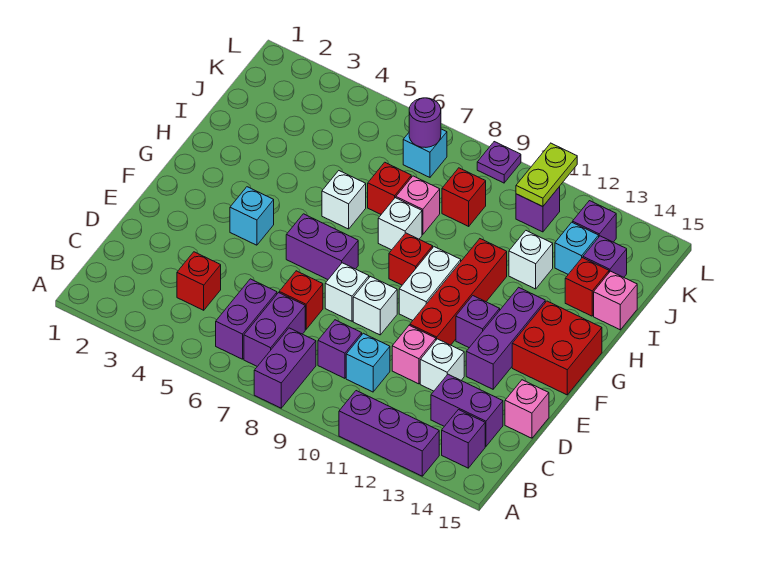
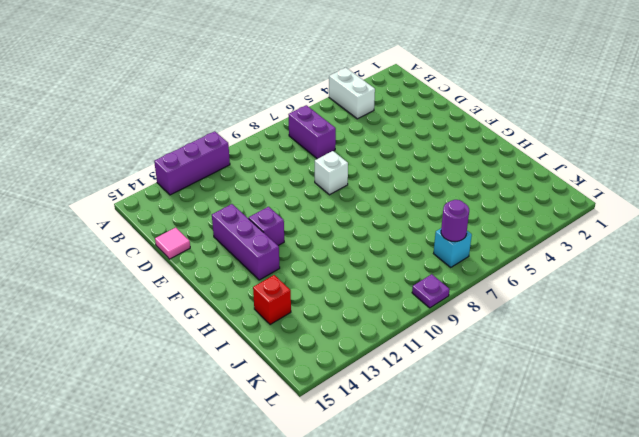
white brick A4:B4 level 1 -> white brick F10:G10 level 1
pink tile D15 level 1 -> pink brick D15 level 1
none -> purple brick A8:B8 level 1
none -> purple brick B6:C6 level 1
none -> purple brick B14 level 1
none -> red brick C4 level 1

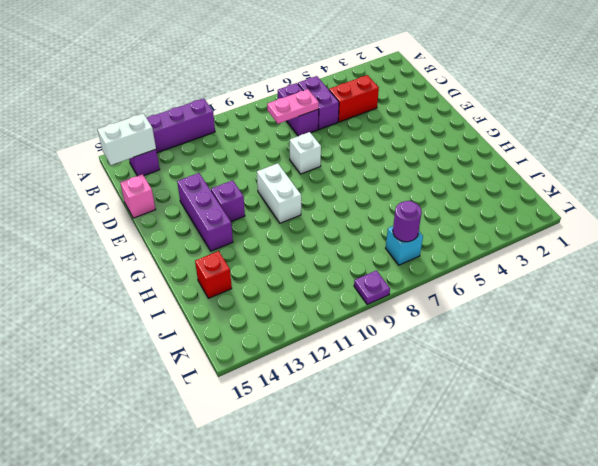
white brick B14:B15 level 2 -> none
red brick C4:C5 level 1 -> red brick C4 level 1
pink plate C7:C8 level 2 -> none
none -> purple brick A8:B8 level 1
none -> purple brick C9 level 1
none -> cyan brick C10 level 1
none -> purple brick C13:C14 level 1

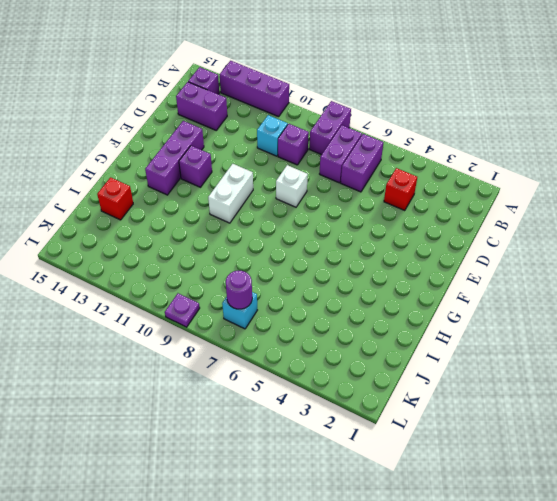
none -> red brick D7 level 1
none -> pink brick D11 level 1
none -> white brick D12 level 1
none -> pink brick D15 level 1

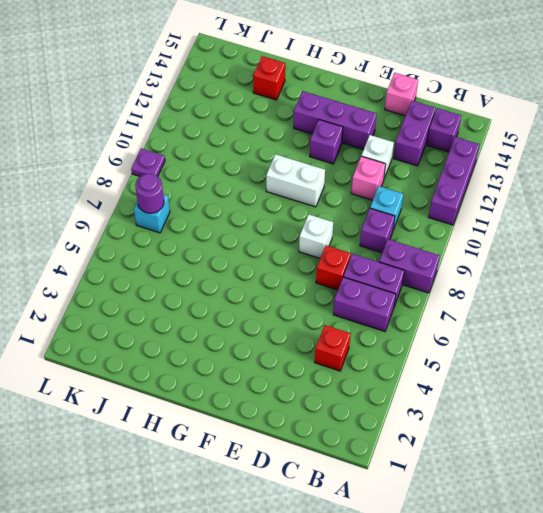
none -> white brick E9 level 1
none -> red brick E11:H11 level 1
none -> cyan brick F4 level 1
none -> purple brick F6:F7 level 1

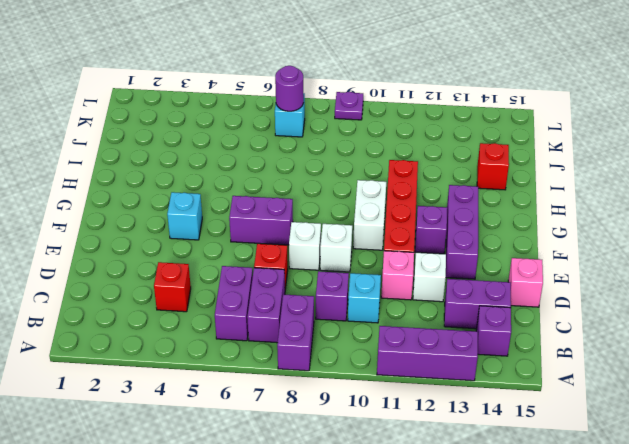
none -> red brick F14:G15 level 1
none -> red brick G9 level 1
none -> white brick H6 level 1
none -> white brick H8 level 1

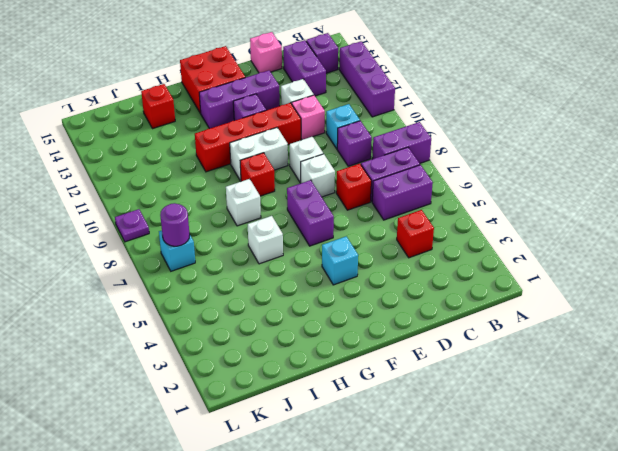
none -> red brick I7 level 1
none -> pink brick I8 level 1
none -> white brick I12 level 1
none -> pink brick I15 level 1

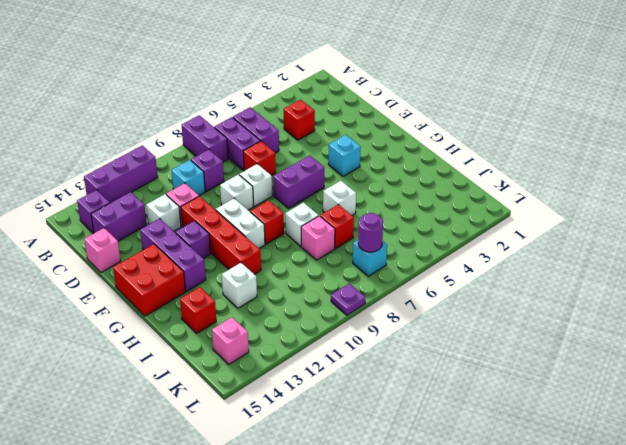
pink brick K14 level 1 -> pink brick I15 level 1
none -> red brick J9 level 1
none -> cyan brick J13 level 1
none -> purple brick J14 level 1
none -> purple brick K11 level 1

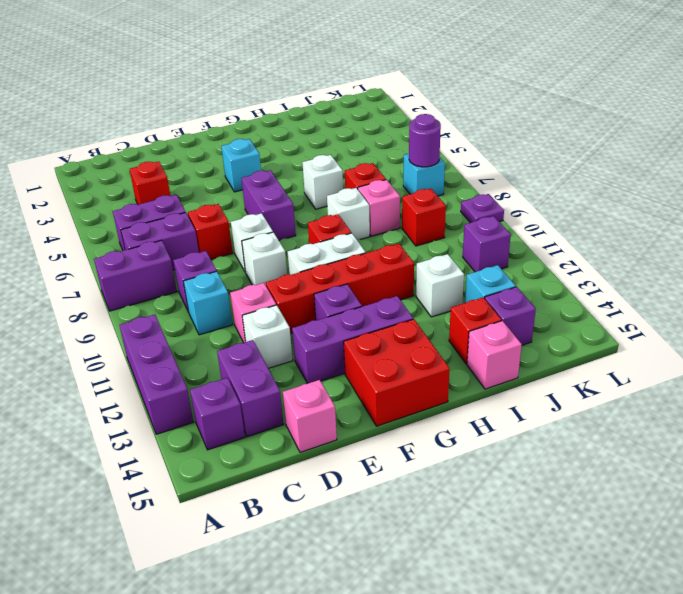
none -> purple brick K13 level 1
none -> lime plate K11:L11 level 2

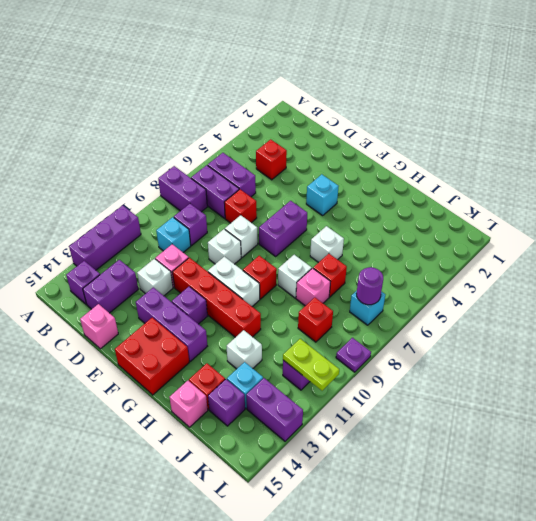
purple brick K13:L13 level 1 -> purple brick K13 level 1

